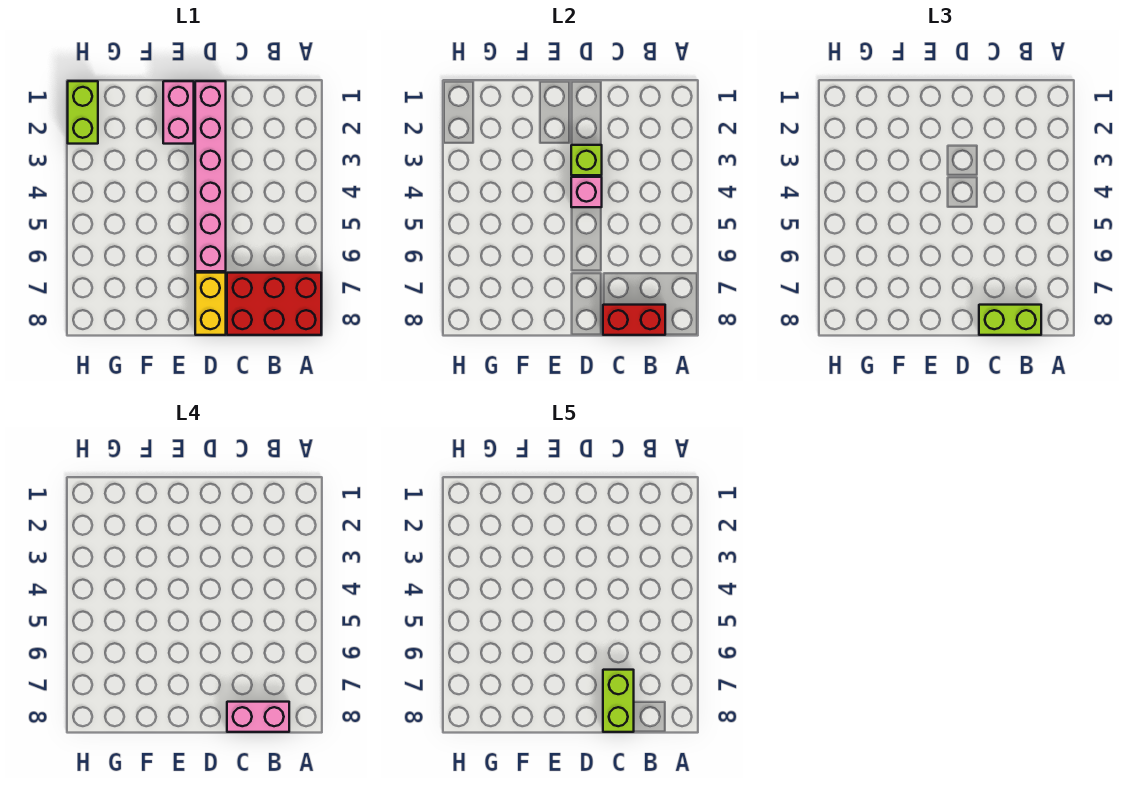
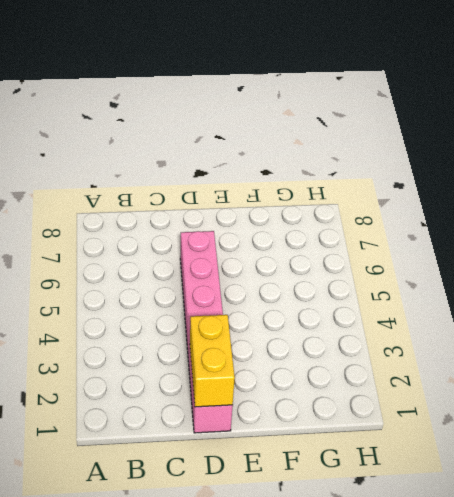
yellow brick D1:D2 level 2 -> yellow brick D7:D8 level 1
none -> red brick A7:C8 level 1
none -> pink brick E1:E2 level 1

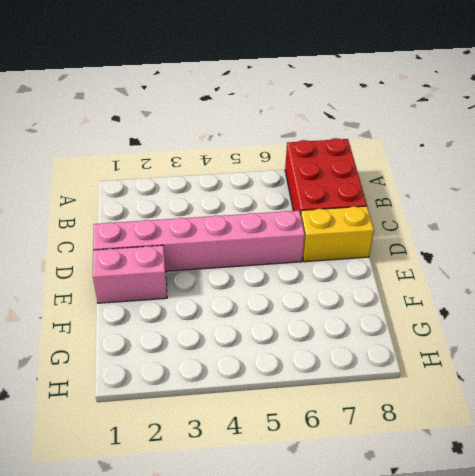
none -> lime brick H1:H2 level 1
none -> red brick B8:C8 level 2

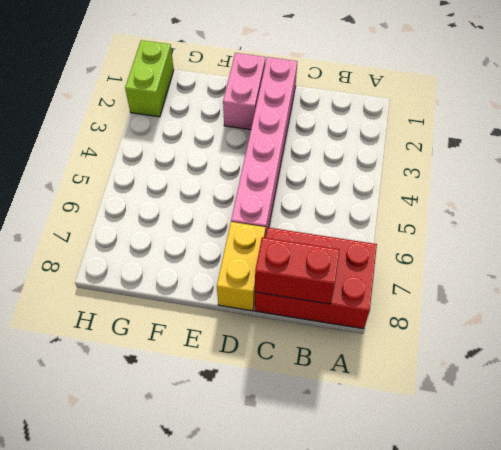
none -> lime brick D3 level 2
none -> pink brick D4 level 2

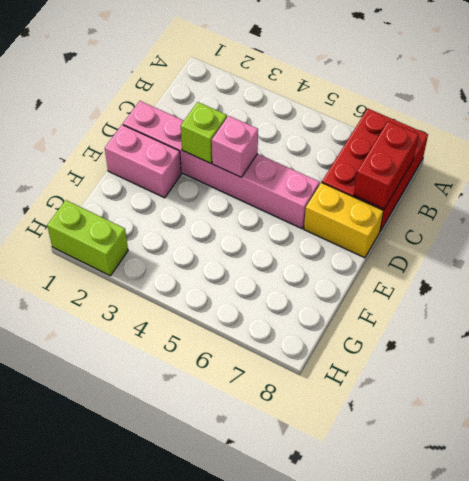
none -> lime brick B8:C8 level 3
none -> pink brick B8:C8 level 4

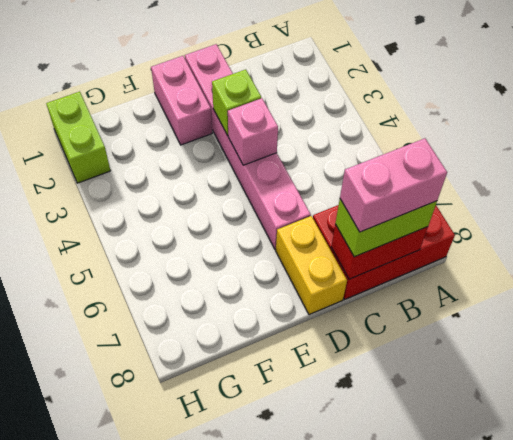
none -> lime brick C7:C8 level 5

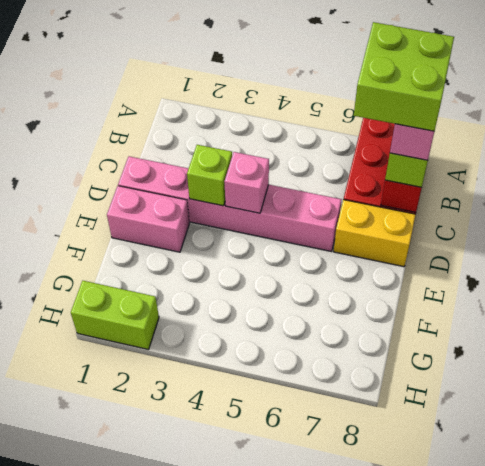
lime brick B7:C8 level 5 -> lime brick C7:C8 level 5

